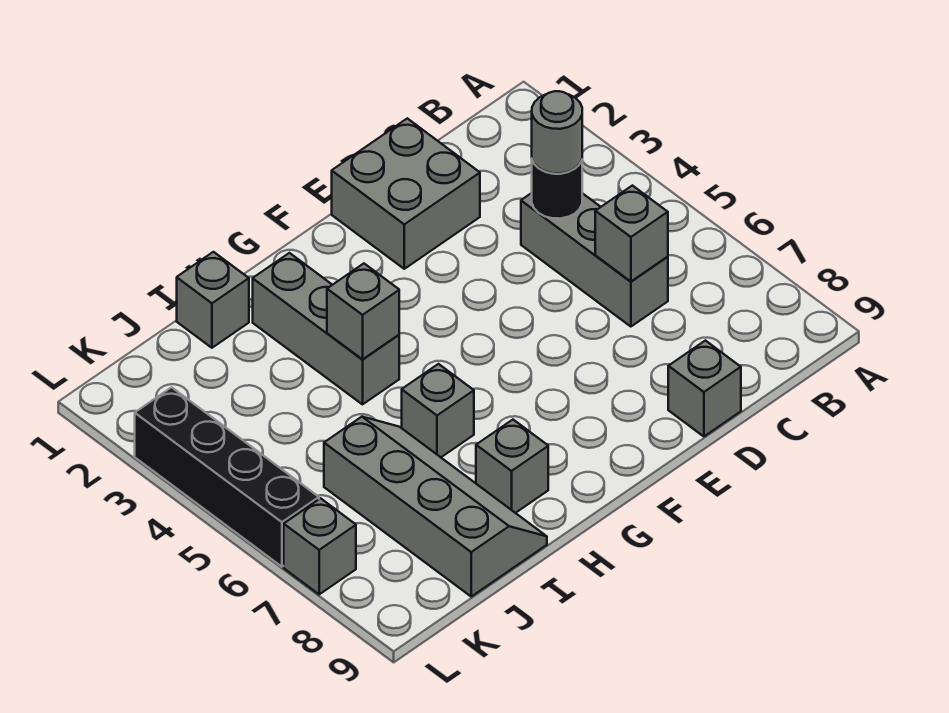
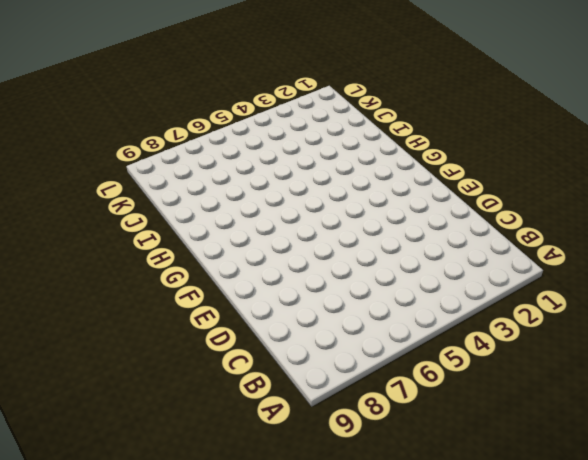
none -> grey brick C4:C6 level 1
none -> grey brick D1:E2 level 1
none -> grey brick D9 level 1

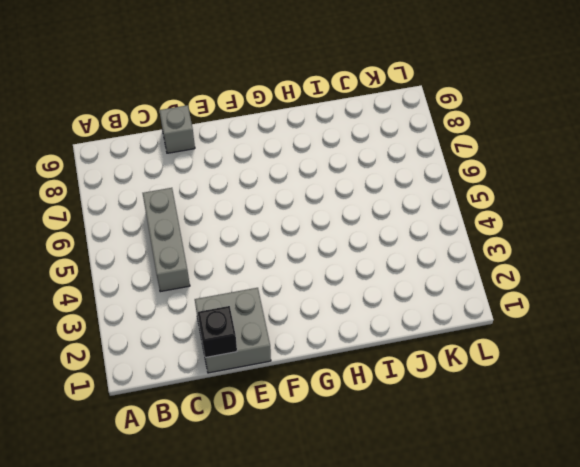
black brick D1 level 2 -> none
none -> grey brick H2:H4 level 1
none -> grey brick H6 level 1
none -> grey brick H8 level 1

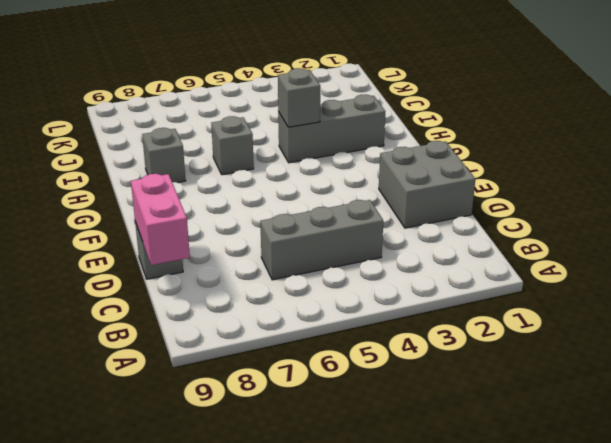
pink brick C9:D9 level 2 -> none
none -> grey brick I1 level 1
none -> grey slope I6:J9 level 1 top J
none -> black brick L3:L6 level 1

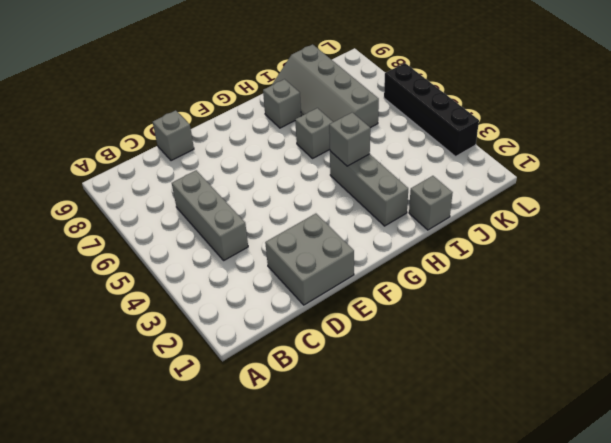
none -> grey brick L7 level 1
none -> black round brick C4 level 2
none -> grey brick C6 level 2

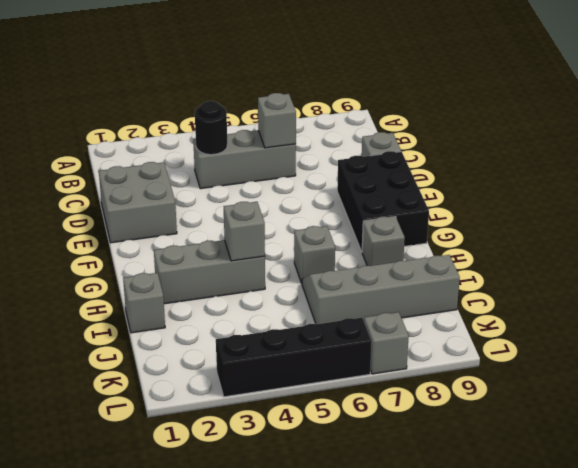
black brick E8:G9 level 1 -> none
none -> grey round brick C4 level 3

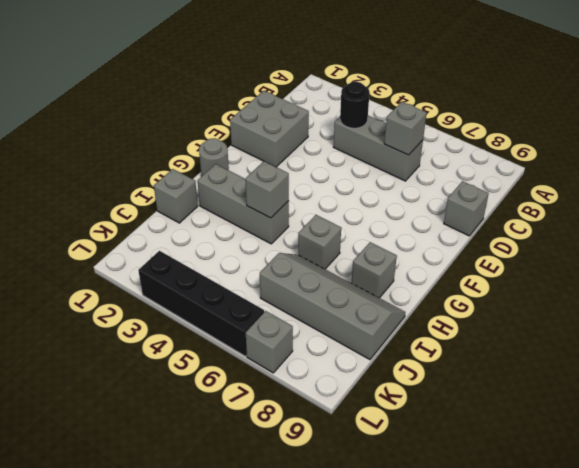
grey round brick G1 level 1 -> grey round brick C4 level 3

